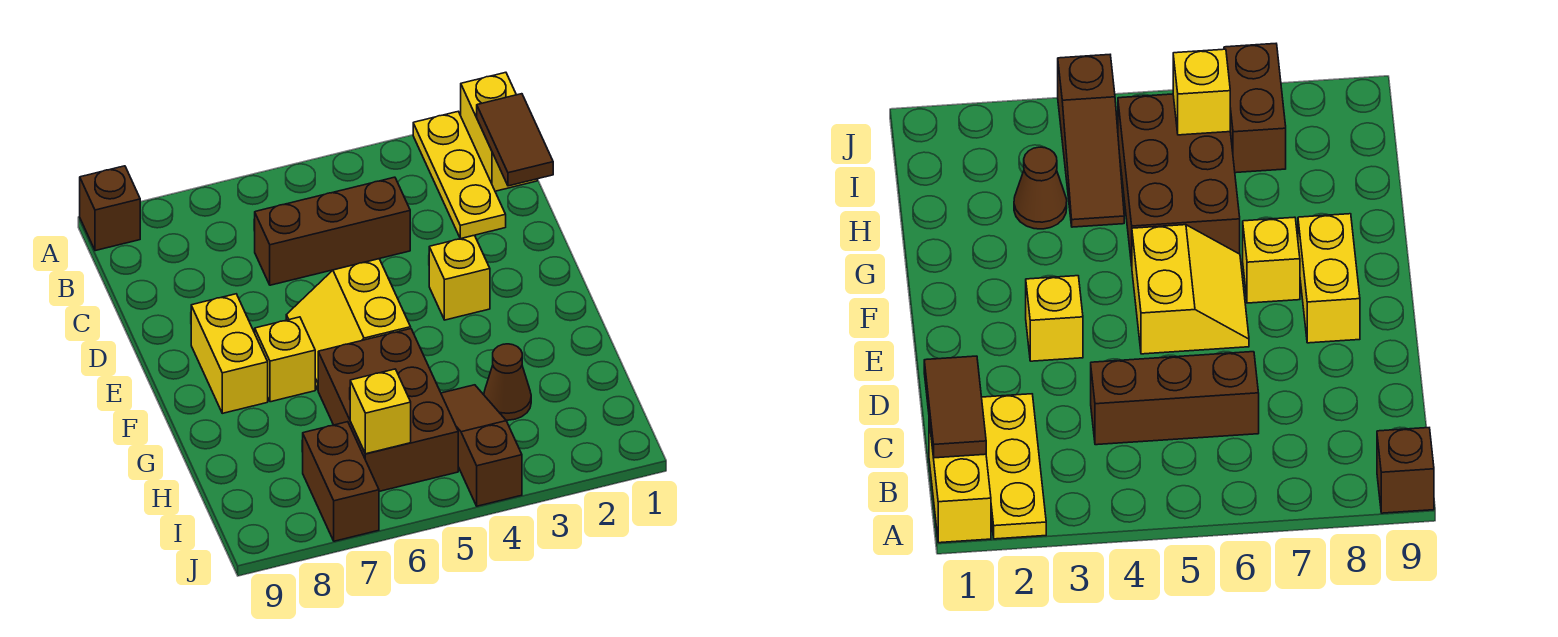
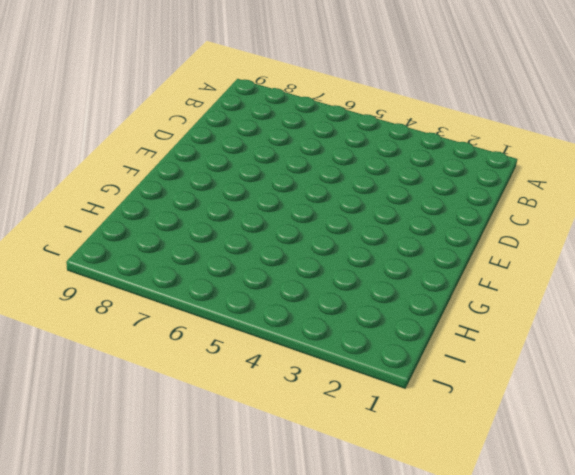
none -> yellow brick A1:B1 level 1
none -> yellow plate A2:C2 level 1
none -> brown brick A9 level 1

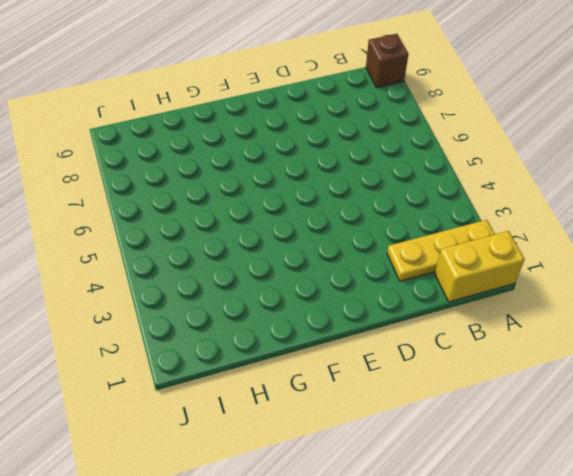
none -> brown brick C4:C6 level 1
none -> yellow brick E3 level 1
none -> yellow slope E5:F6 level 1 top 5

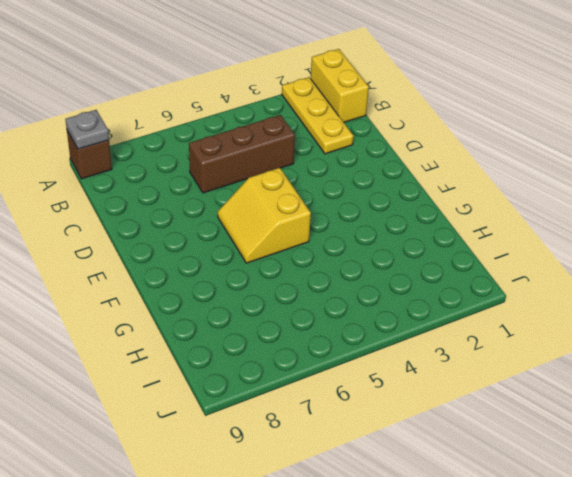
grey plate A9 level 2 -> none
none -> yellow brick E3 level 1
none -> yellow brick E8:F8 level 1
none -> yellow brick F7 level 1

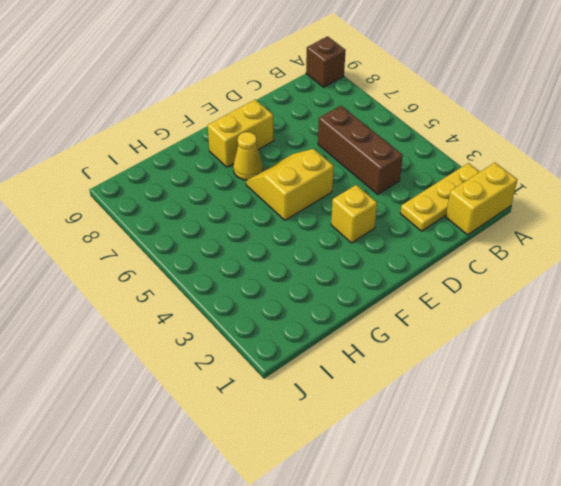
yellow cone F7 level 1 -> yellow brick F7 level 1
none -> brown brick G5:I6 level 1
none -> brown cone H3 level 1
none -> brown slope H4:J4 level 1 top J

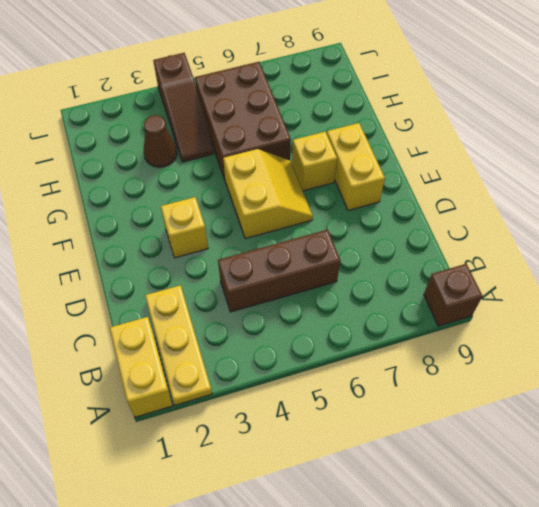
none -> brown brick I7:J7 level 1
none -> brown tile B1:C1 level 2
none -> yellow brick I6 level 2

